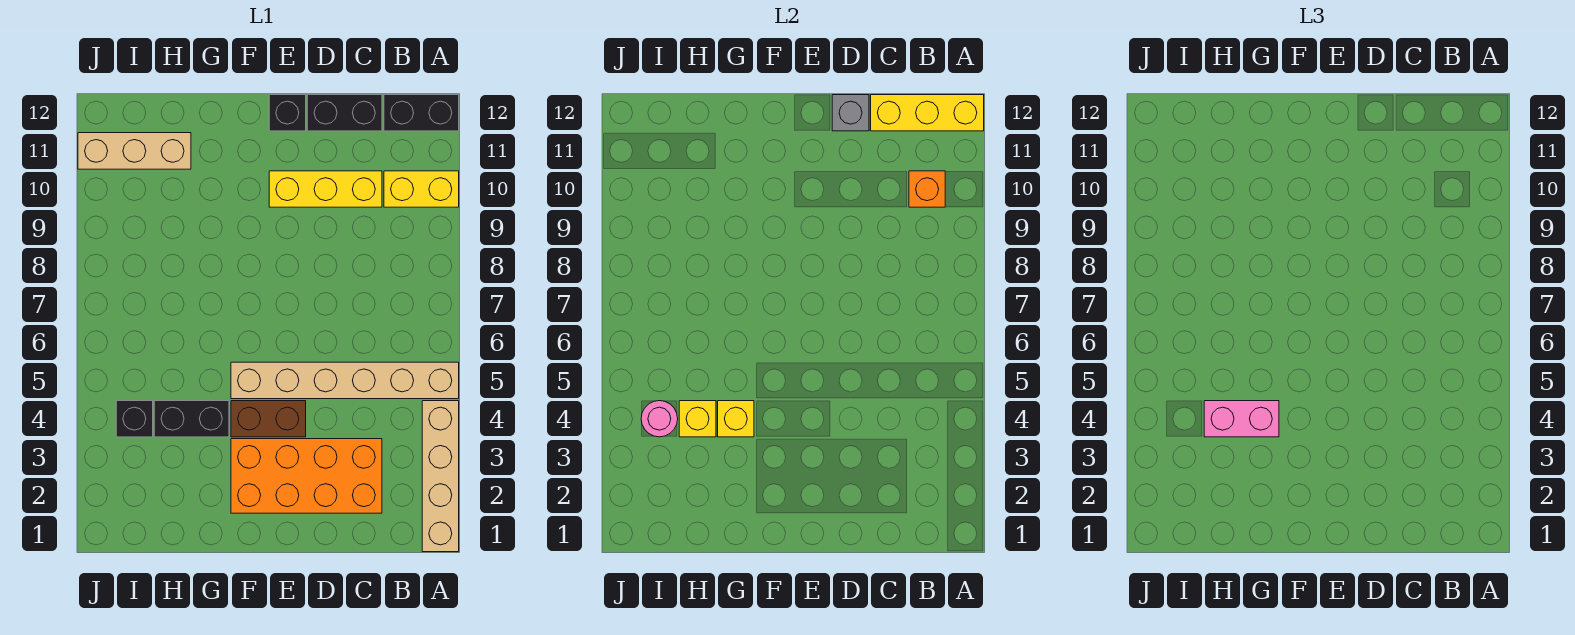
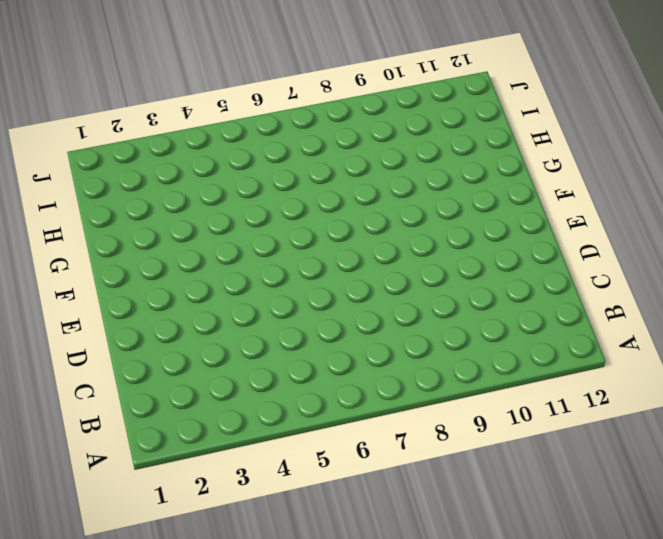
none -> tan brick A1:A4 level 1
none -> tan brick A5:F5 level 1
none -> yellow brick A10:B10 level 1

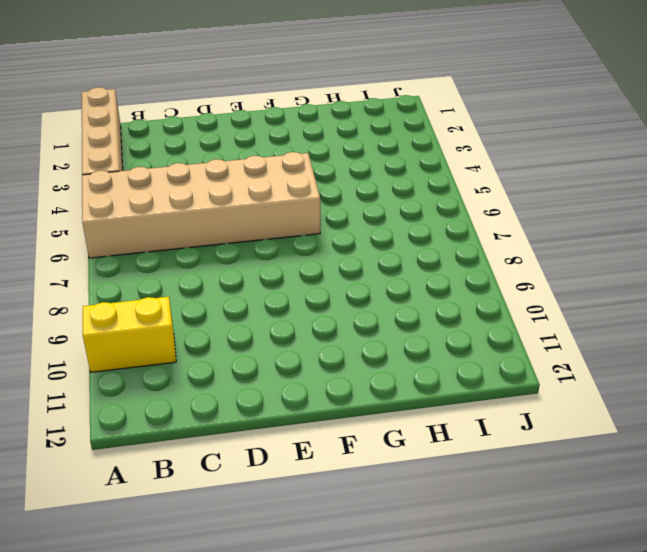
tan brick A5:F6 level 1 -> tan brick A5:F5 level 1
none -> black brick A12:B12 level 1
none -> orange brick C2:F3 level 1
none -> yellow brick C10:E10 level 1

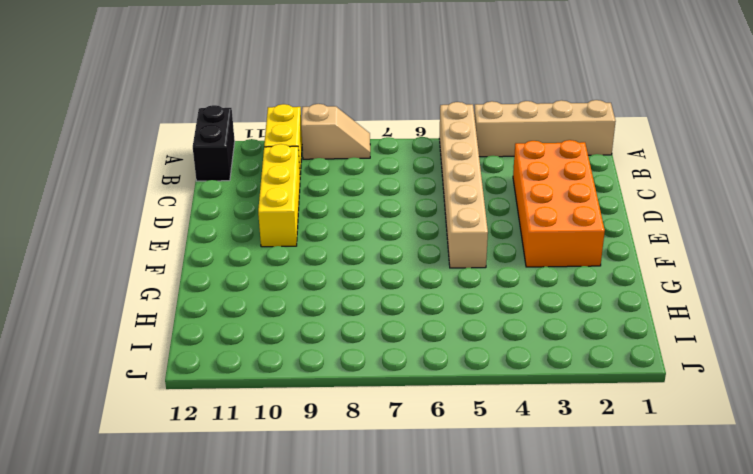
tan slope A8:A9 level 1 top 9 -> none
none -> black brick C12:D12 level 1
none -> brown brick E4:F4 level 1
none -> black brick E12 level 1

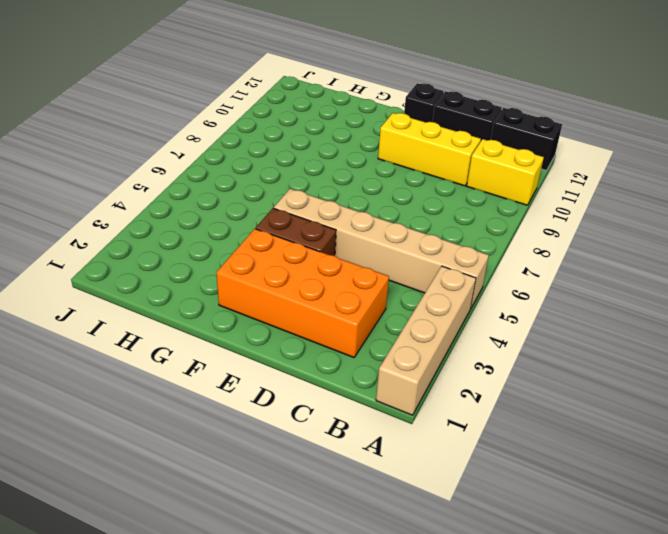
none -> black brick G4:H4 level 1
none -> tan brick H11:J11 level 1
none -> black brick I4 level 1

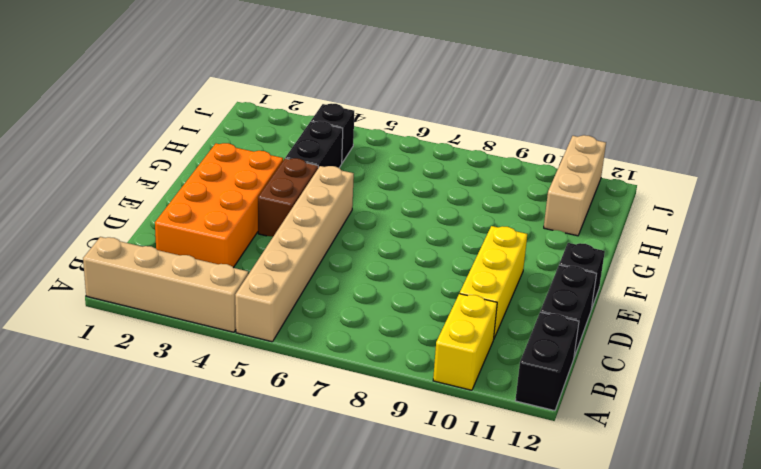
none -> yellow brick A12:C12 level 2
none -> orange brick B10 level 2
none -> grey brick D12 level 2

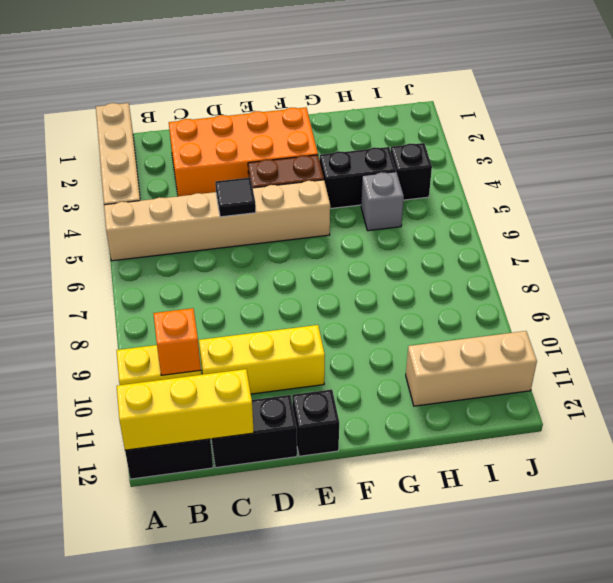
black tile D5 level 2 -> none
grey brick H5 level 1 -> grey brick D12 level 2
none -> yellow brick G4 level 2
none -> yellow brick H4 level 2
none -> pink round brick I4 level 2

